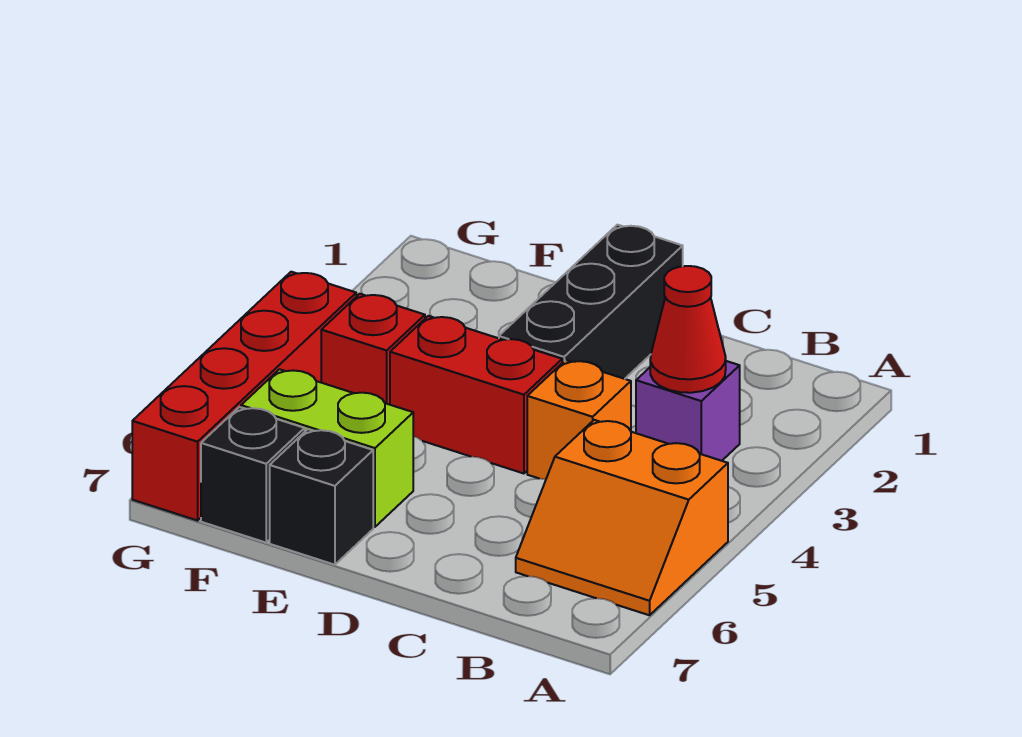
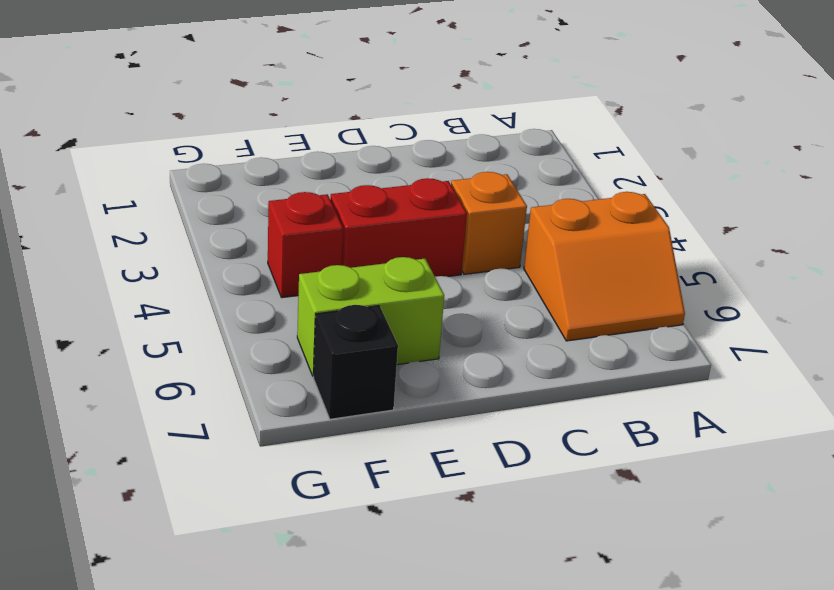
none -> purple brick B3 level 1
none -> black brick D1:D3 level 1

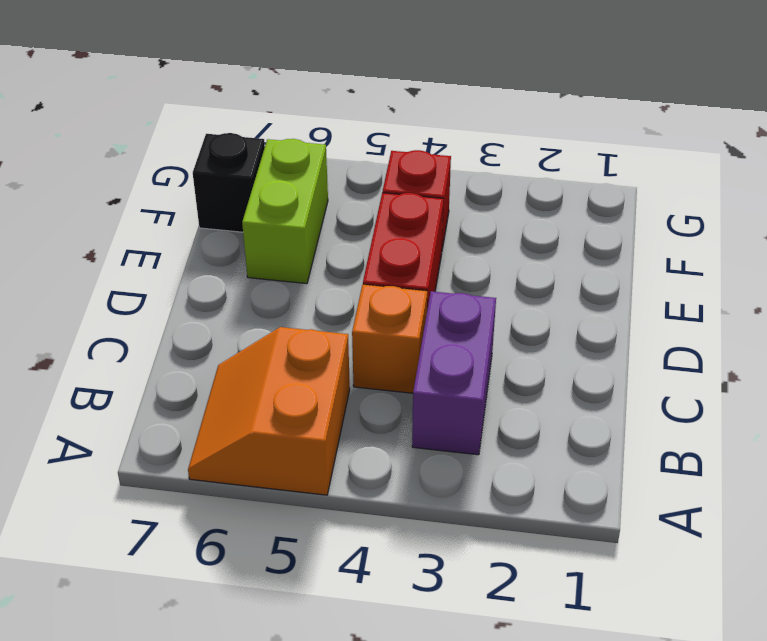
purple brick B3:C3 level 1 -> purple brick B3 level 1
none -> black brick D1:D3 level 1
none -> black brick E7 level 1

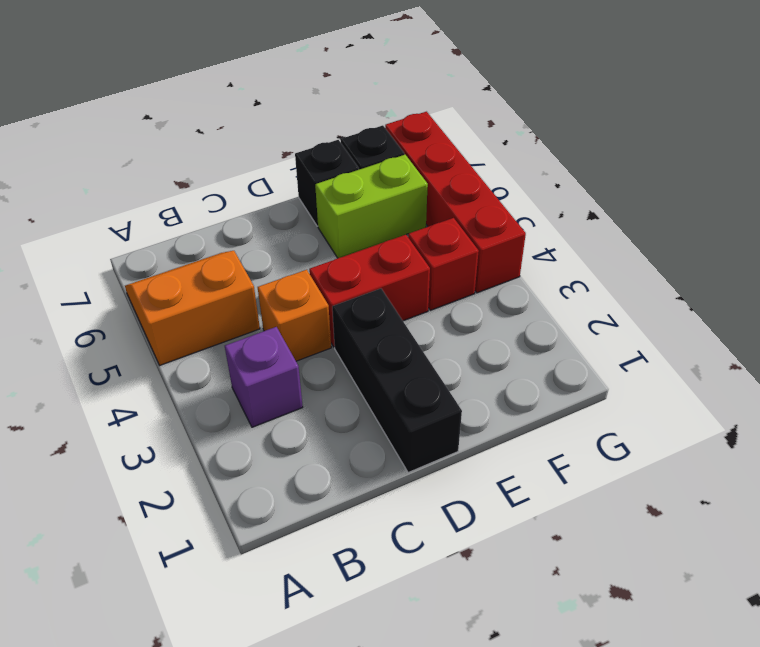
none -> red cone B3 level 2

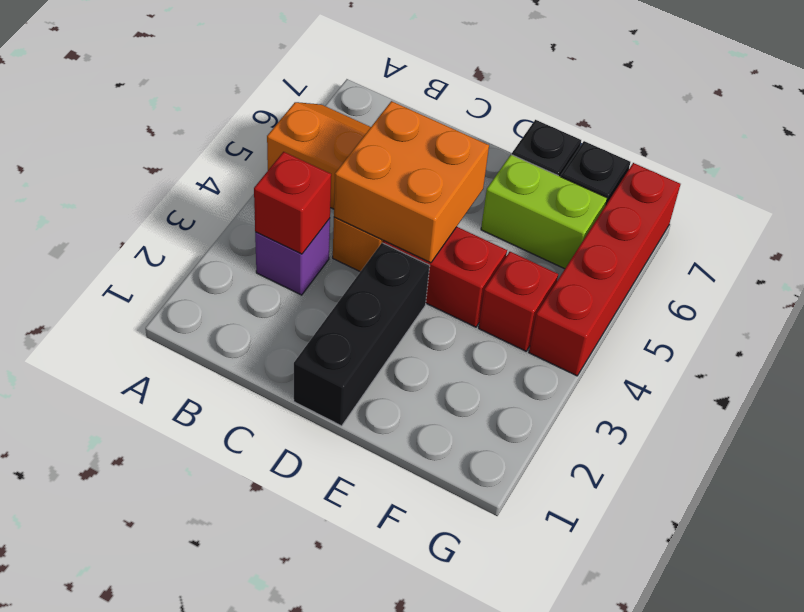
red brick B3 level 2 -> red cone B3 level 2
orange brick C4:D5 level 2 -> none

